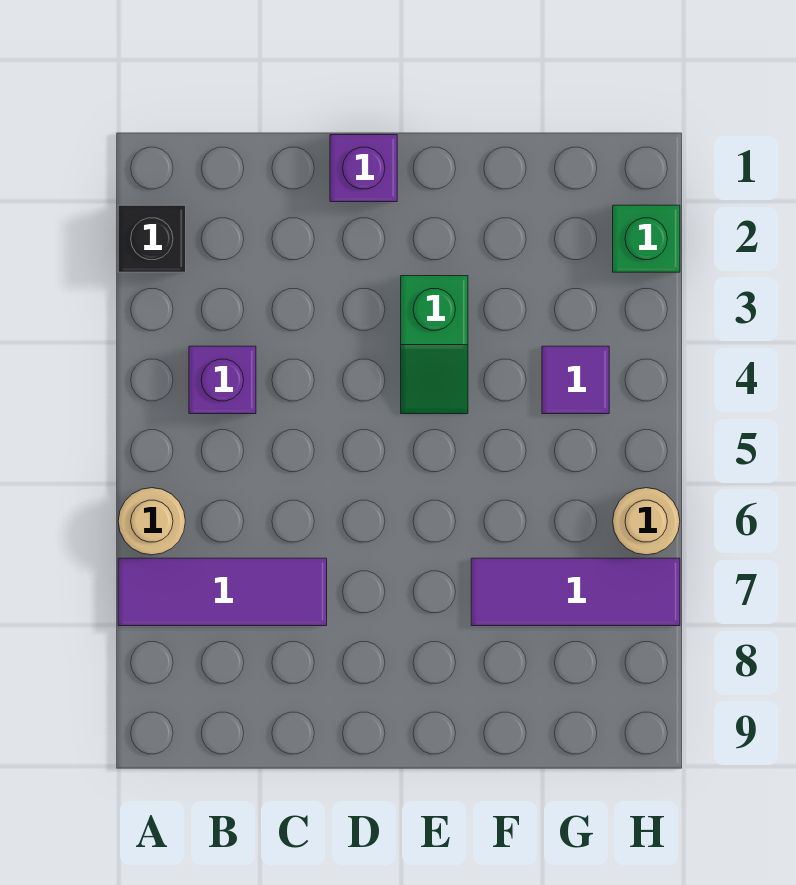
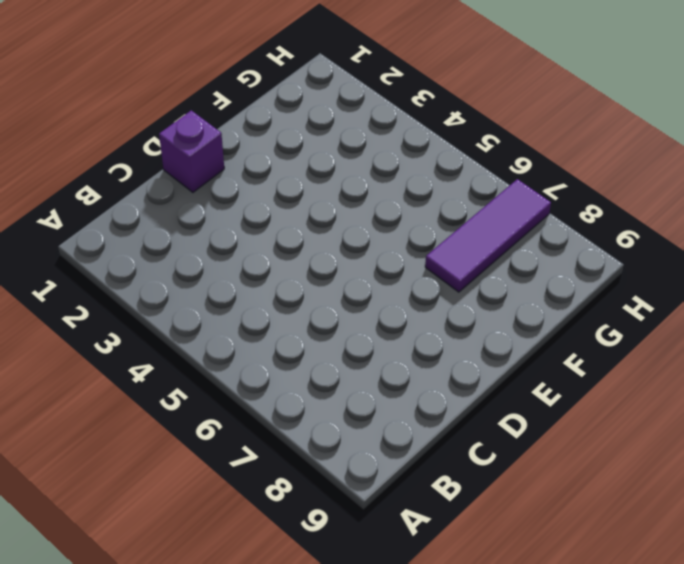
none -> black brick A2 level 1
none -> tan round brick A6 level 1

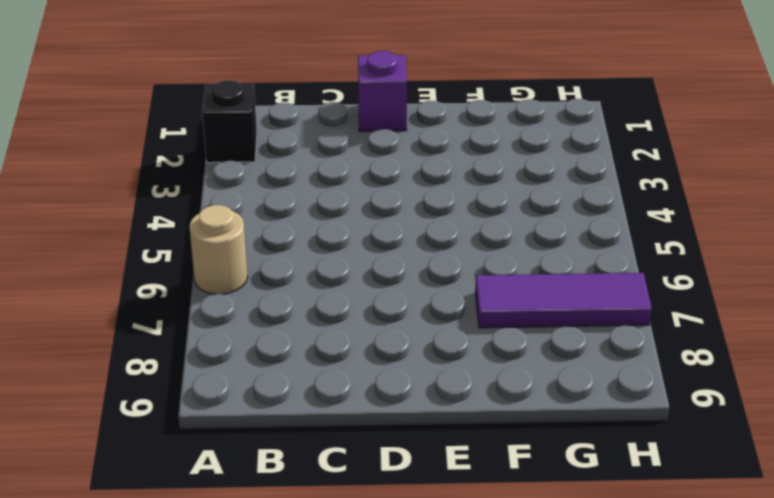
none -> purple tile A7:C7 level 1
none -> purple brick B4 level 1

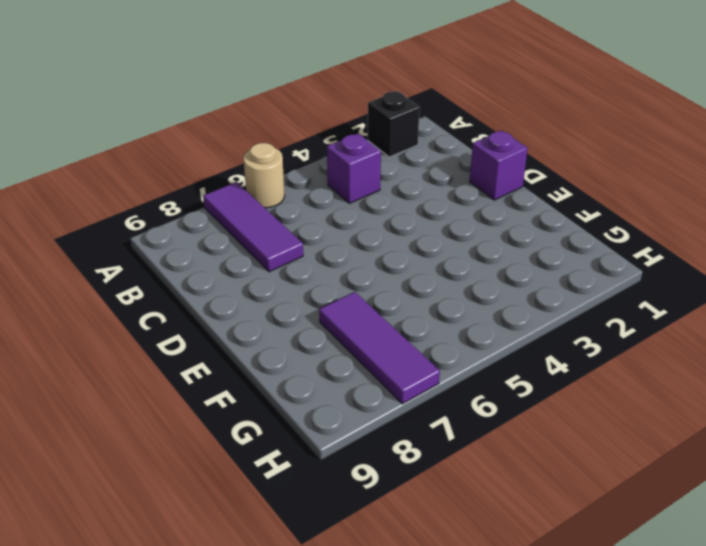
none -> green slope E3:E4 level 1 top 3
none -> purple tile G4 level 1

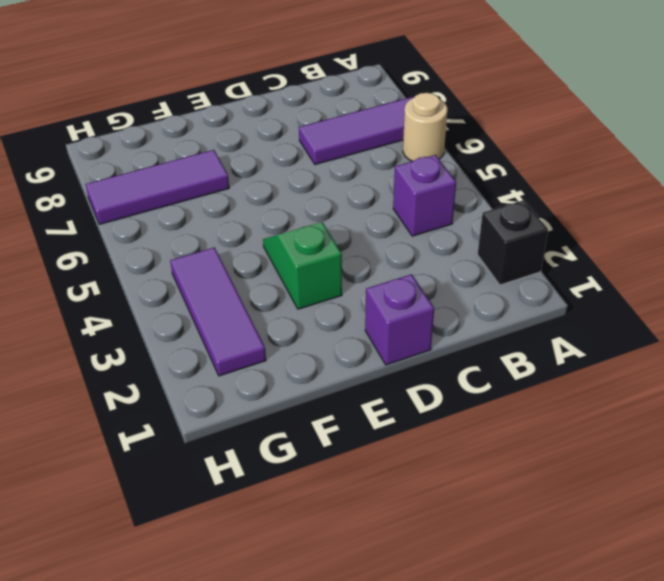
purple tile G2:G4 level 1 -> purple tile G4 level 1
none -> green brick H2 level 1
none -> tan round brick H6 level 1

